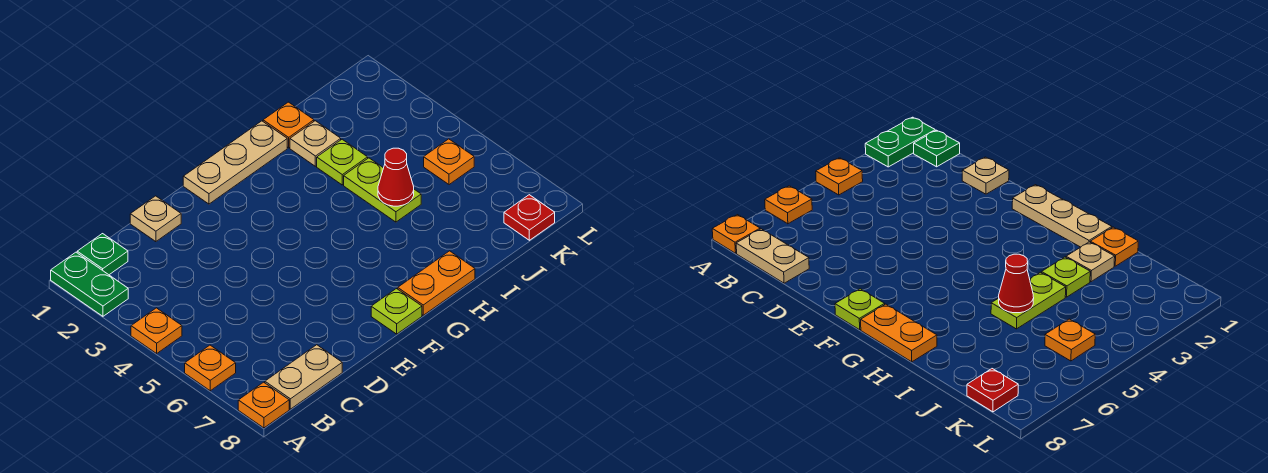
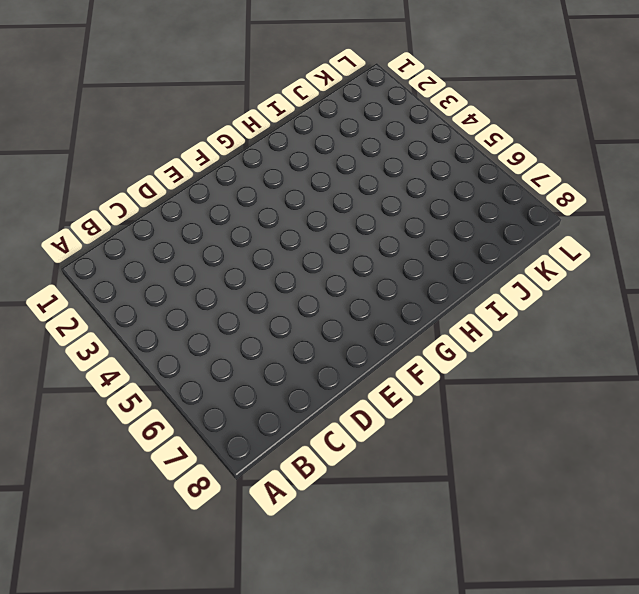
none -> green plate A1:A2 level 1
none -> orange plate A4 level 1
none -> orange plate A6 level 1

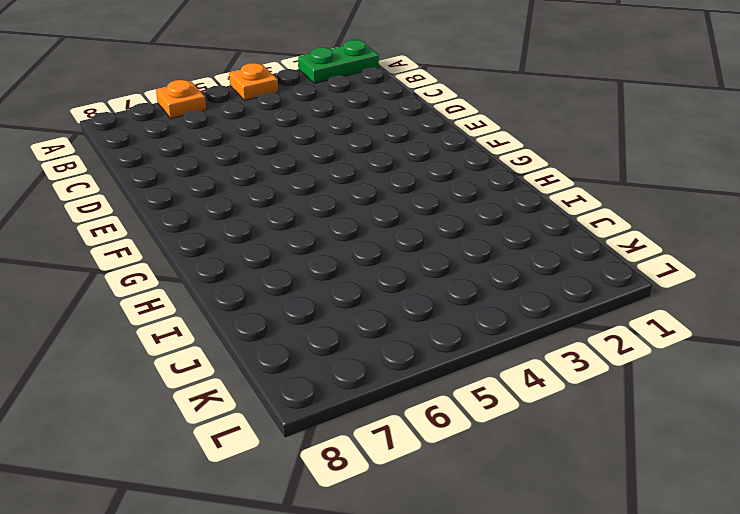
none -> orange plate A8 level 1
none -> green plate B1 level 1
none -> tan plate B8:C8 level 1

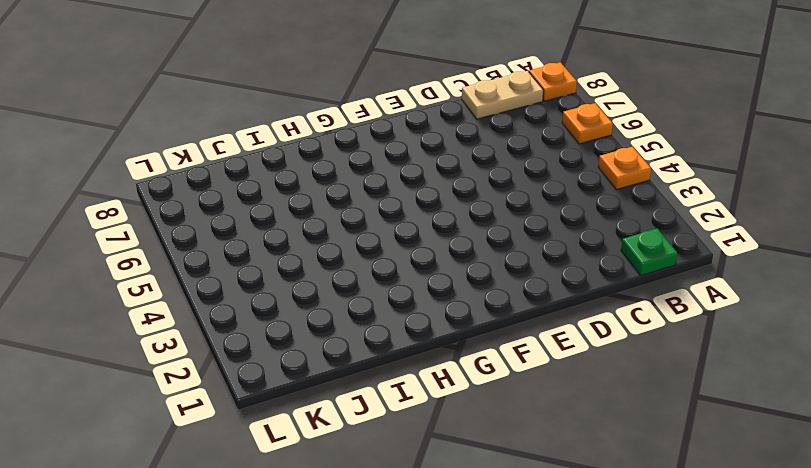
none -> green plate A1:A2 level 1
none -> tan plate D1 level 1
none -> tan plate F1:H1 level 1

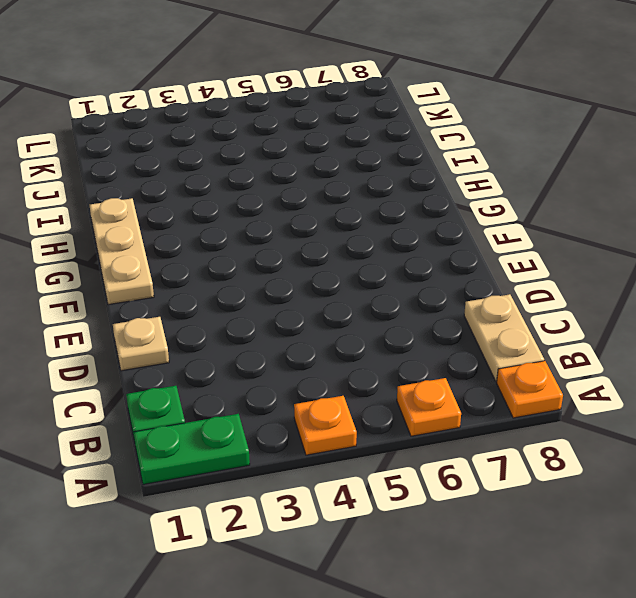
none -> lime plate F8 level 1
none -> orange plate G8:H8 level 1
none -> orange plate I1 level 1

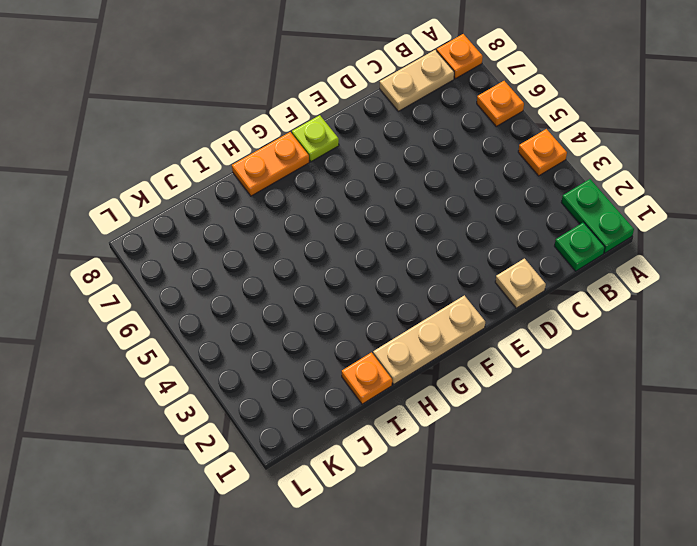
none -> tan plate I2 level 1
none -> lime plate I3 level 1
none -> lime plate I4:I5 level 1

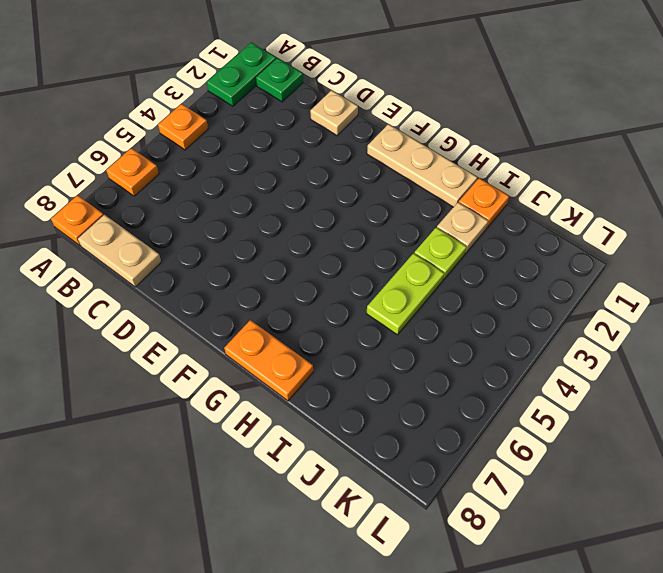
none -> lime plate F8 level 1
none -> orange plate K5 level 1
none -> red plate K8 level 1

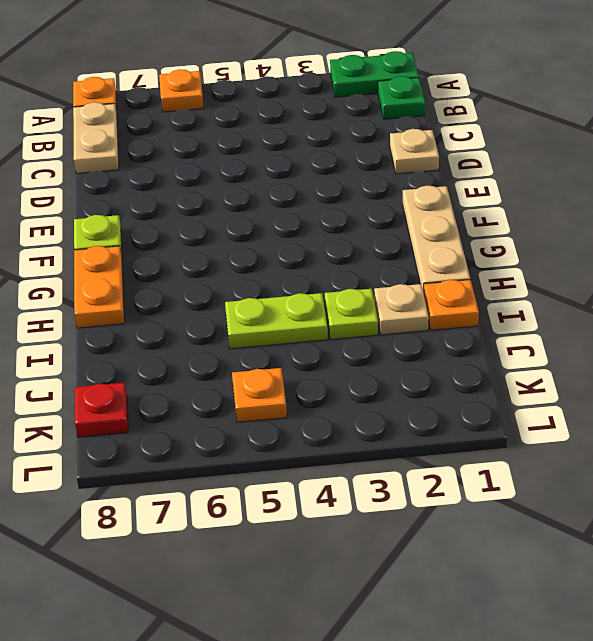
none -> orange plate A4 level 1
none -> red cone I5 level 2

